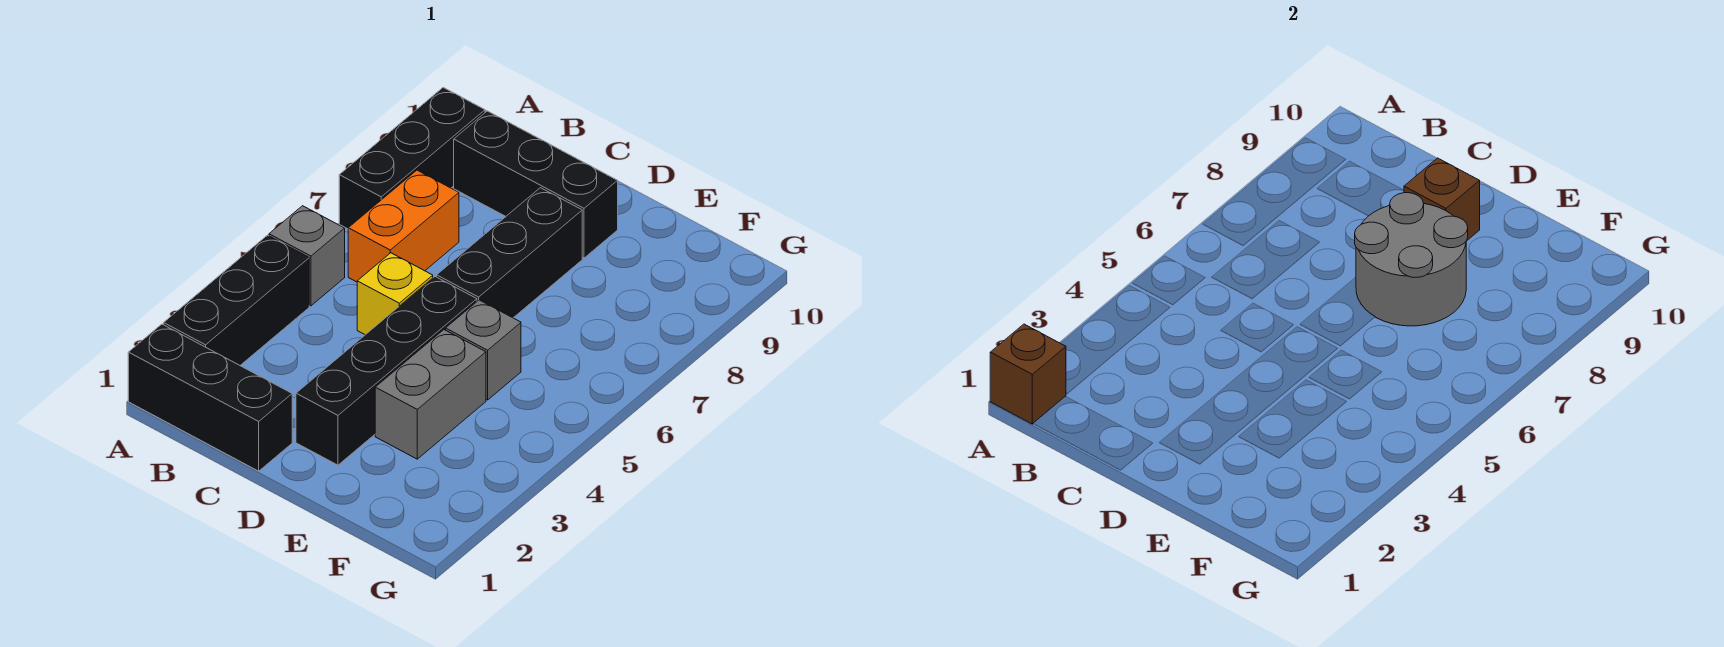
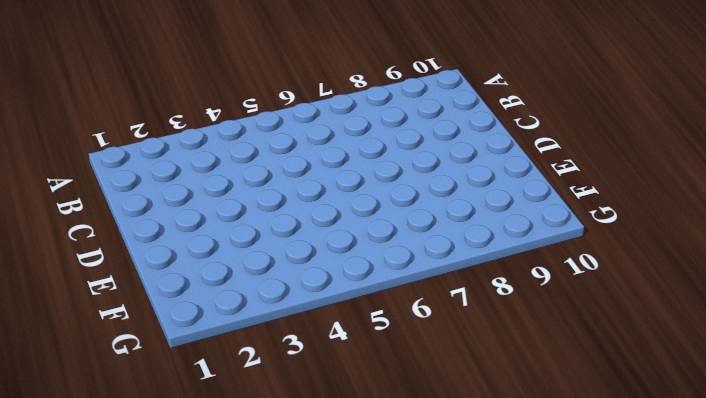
none -> black brick A1:C1 level 1
none -> black brick A2:A4 level 1
none -> grey brick A5 level 1

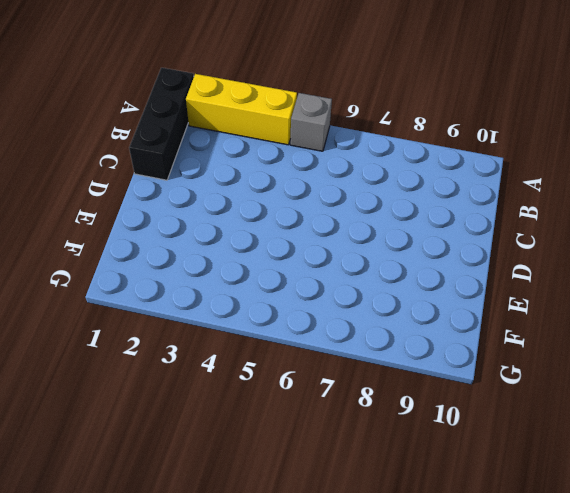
yellow brick A2:A4 level 1 -> black brick A2:A4 level 1
none -> black brick A7:A9 level 1
none -> orange brick B6:B7 level 1
none -> black brick B9:D9 level 1

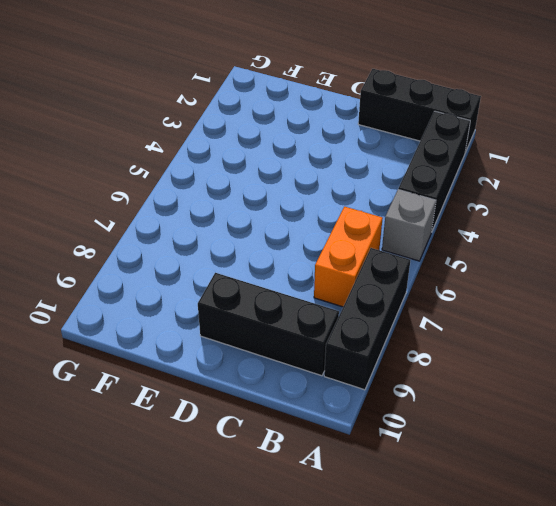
none -> yellow brick C5 level 1
none -> black brick D2:D5 level 1
none -> black brick D6:D8 level 1

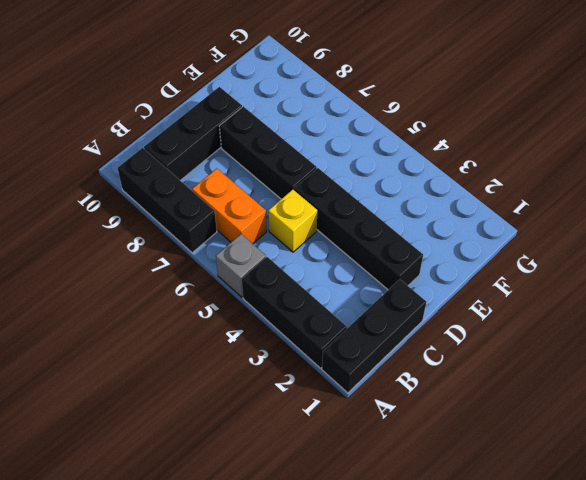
none -> grey brick E3:E4 level 1
none -> grey brick E5 level 1
none -> brown brick A1 level 2

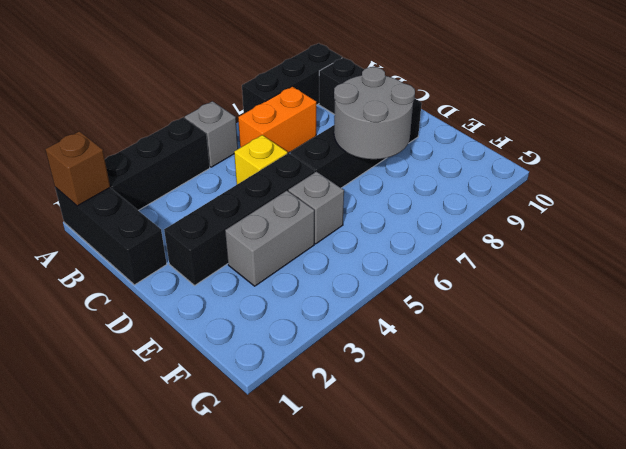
none -> brown brick D9 level 2

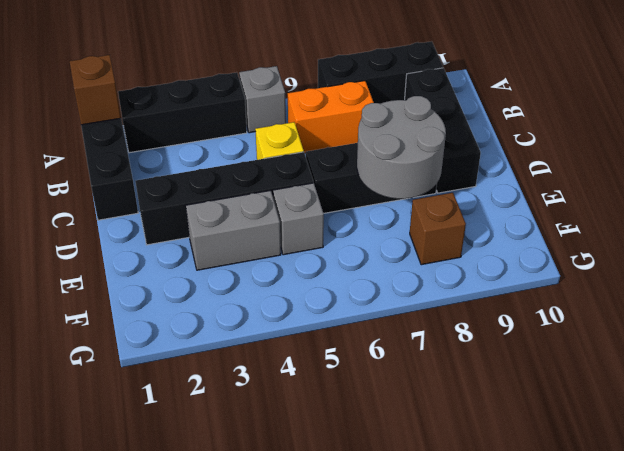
brown brick F8 level 1 -> brown brick D9 level 2

